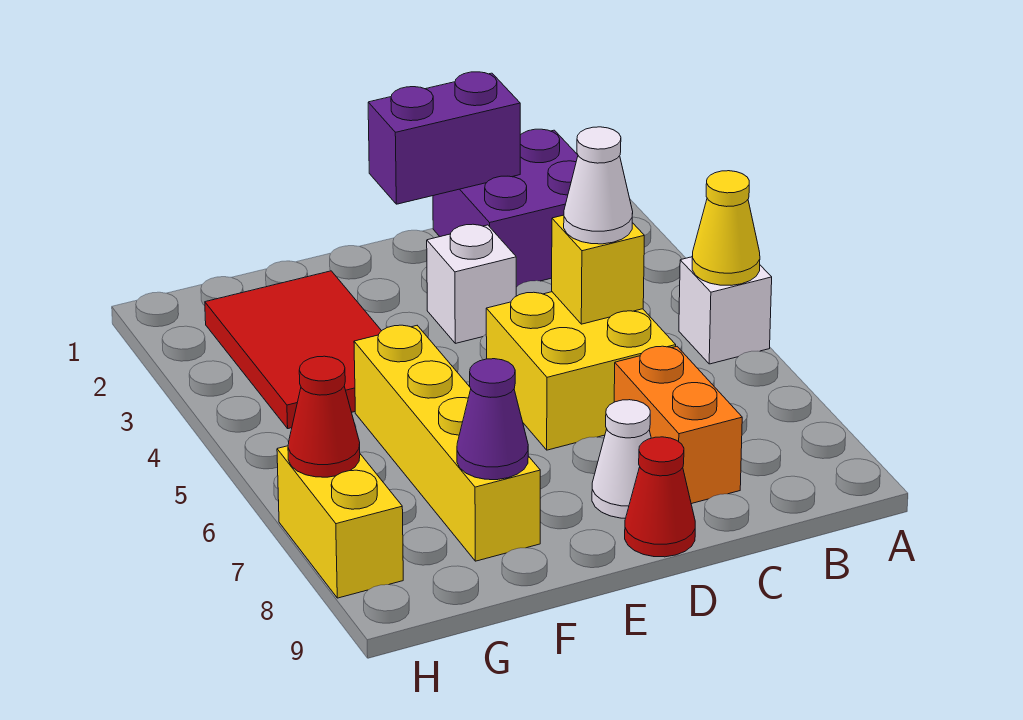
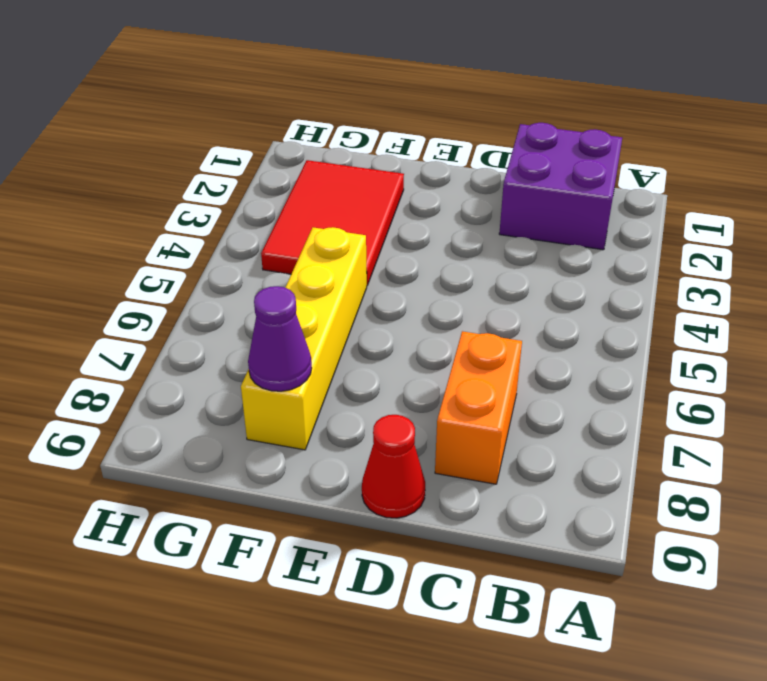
none -> white brick A5 level 1
none -> yellow brick C5:D6 level 1
none -> white brick D3 level 1

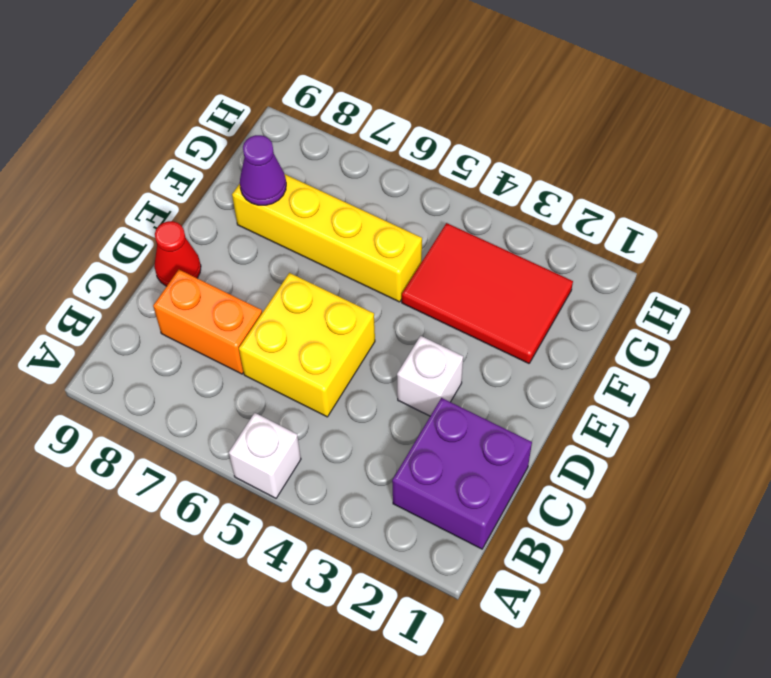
none -> white cone D8 level 1
none -> yellow brick H7:H8 level 1
none -> yellow cone A5 level 2

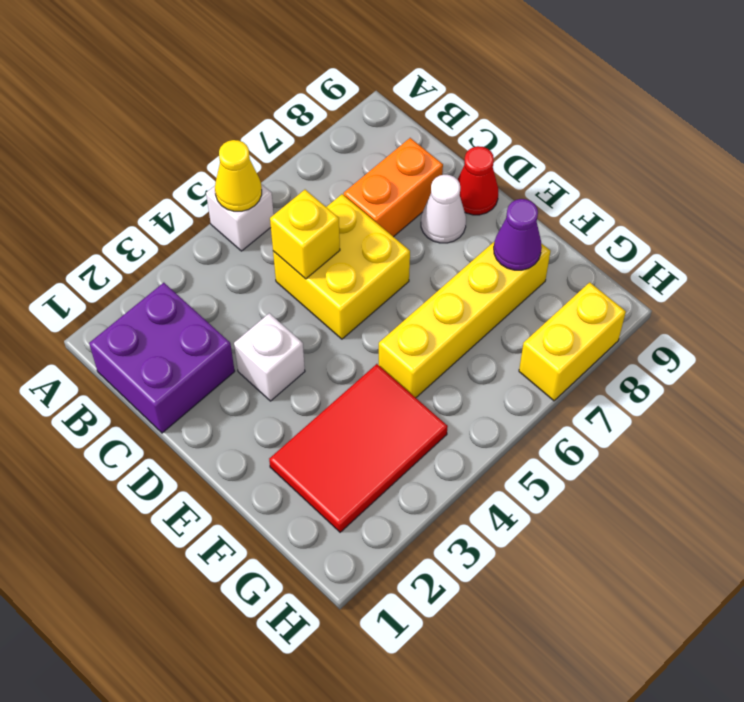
none -> purple brick C1:D1 level 2
none -> red cone H7 level 2
none -> white cone C5 level 3

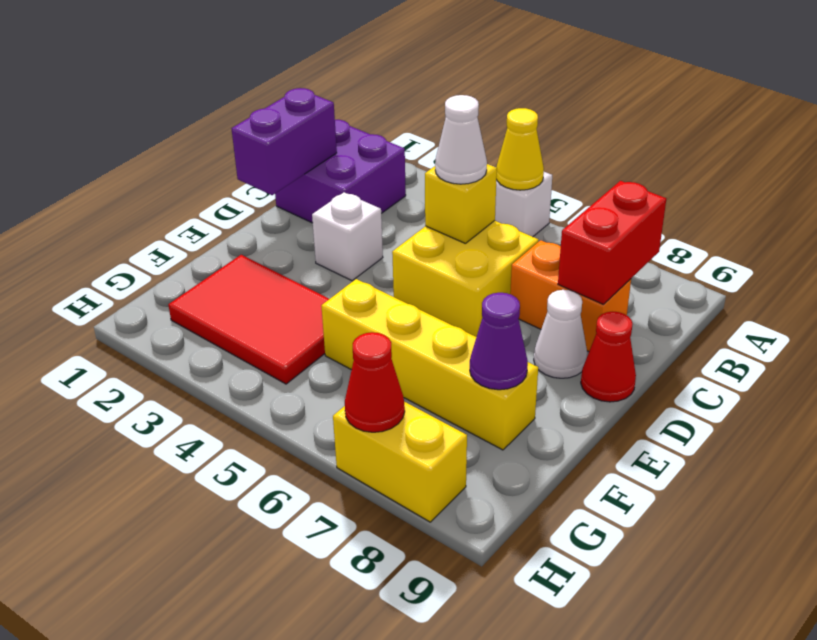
red brick B8:C8 level 2 -> none

